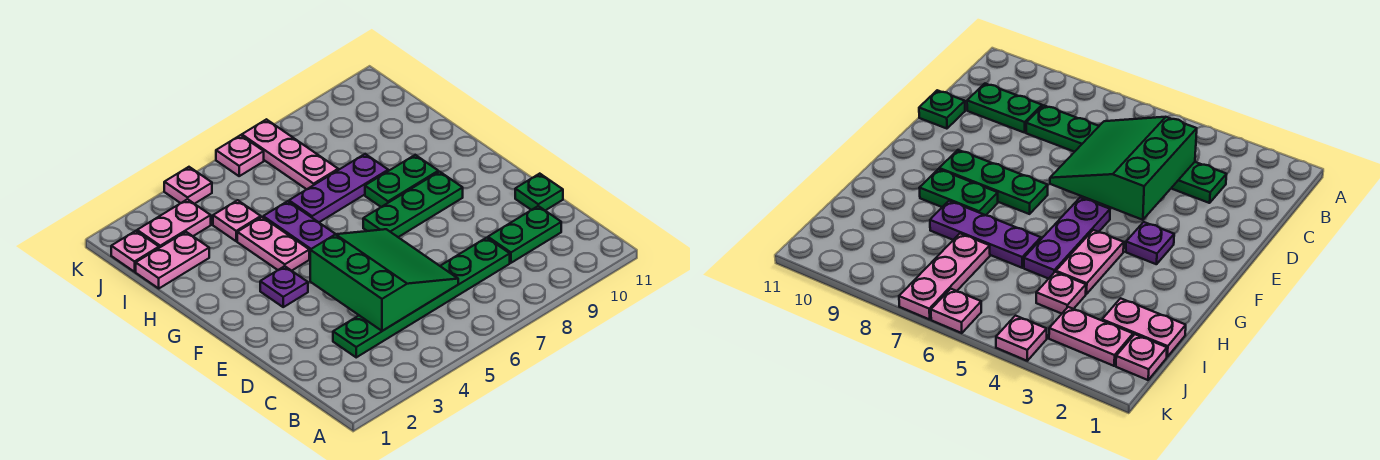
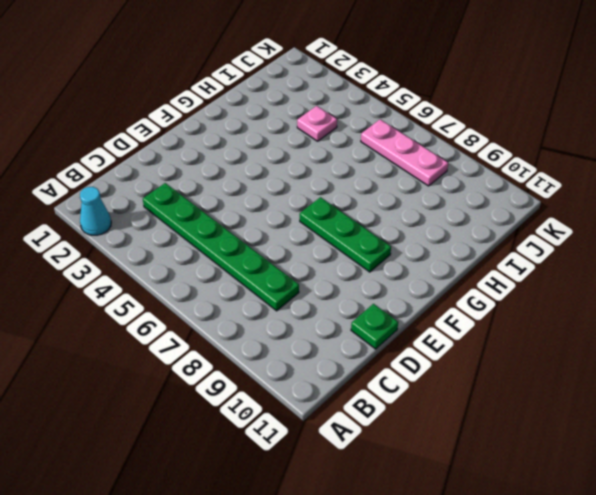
cyan cone A2 level 1 -> none
pink plate J6:J8 level 1 -> pink plate I7:K7 level 1
none -> green plate C9:C10 level 1
none -> purple plate F3 level 1
none -> purple plate F5:H5 level 1

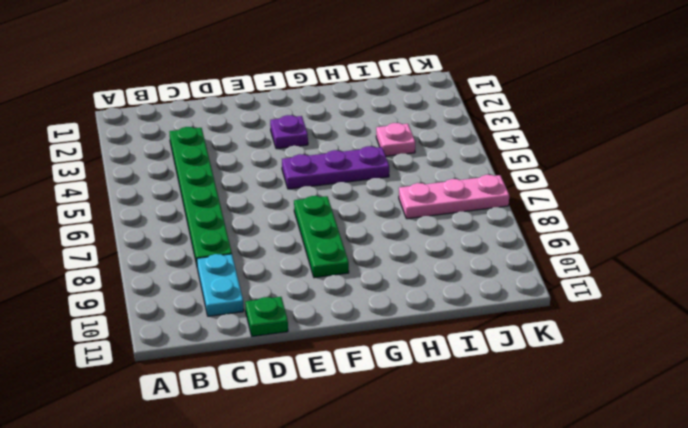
cyan plate C9:C10 level 1 -> green plate C9:C10 level 1
none -> pink plate G4:H4 level 1
none -> green plate G8:G9 level 1
none -> purple plate H6:H8 level 1

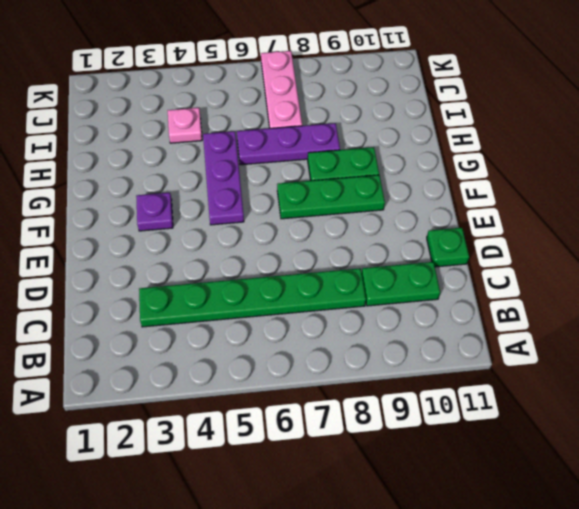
none -> pink plate G4:H4 level 1
none -> pink plate I1:I2 level 1
none -> pink plate J1 level 1

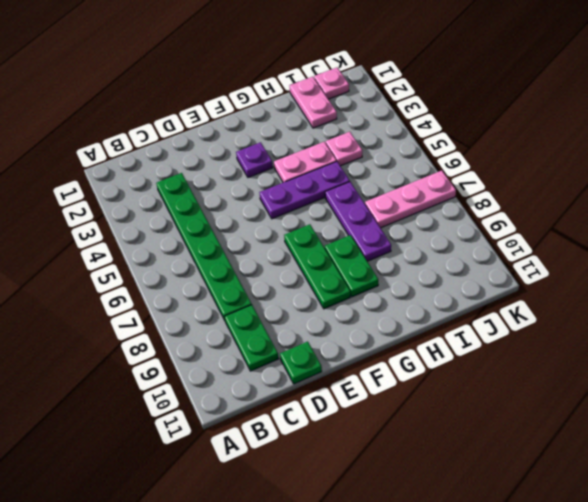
none -> pink plate J2:J3 level 1
none -> pink plate K4 level 1
none -> pink plate K6 level 1

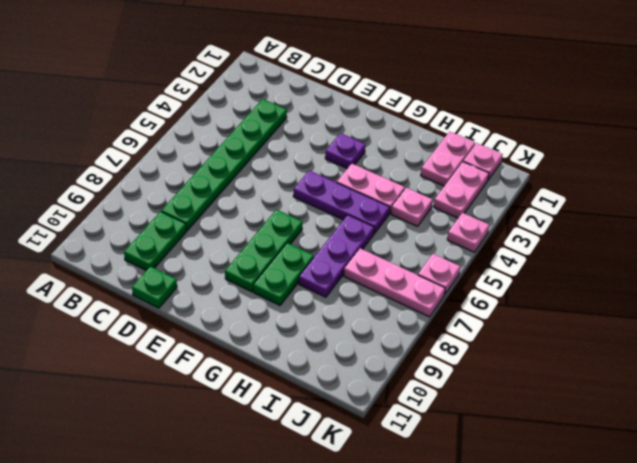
none -> green slope C4:E6 level 2 top 4

